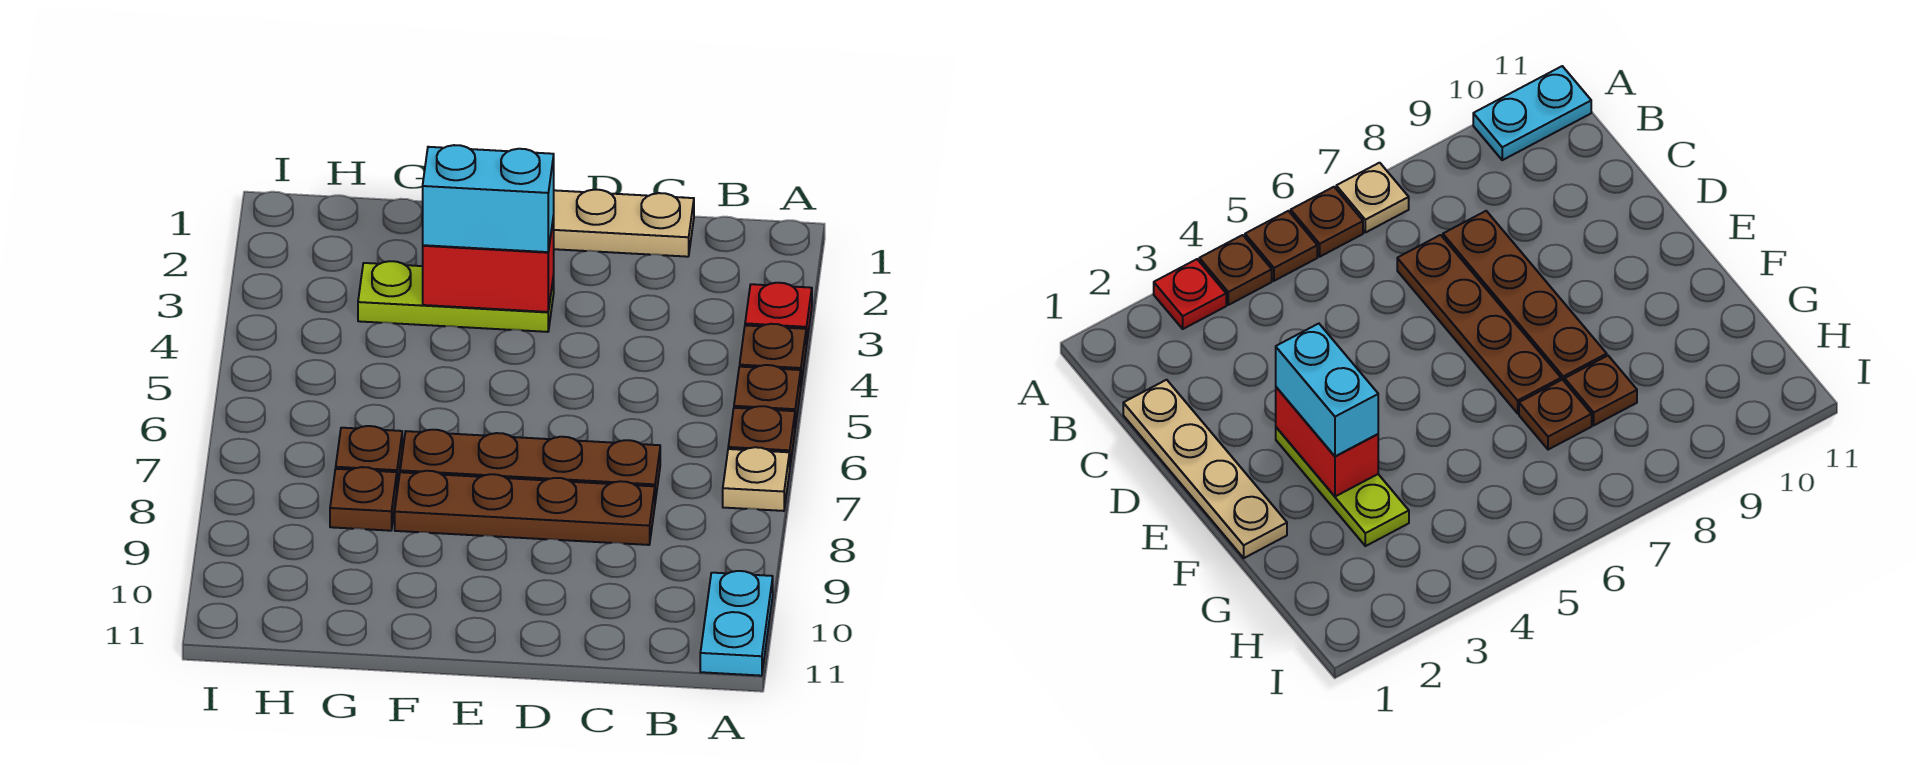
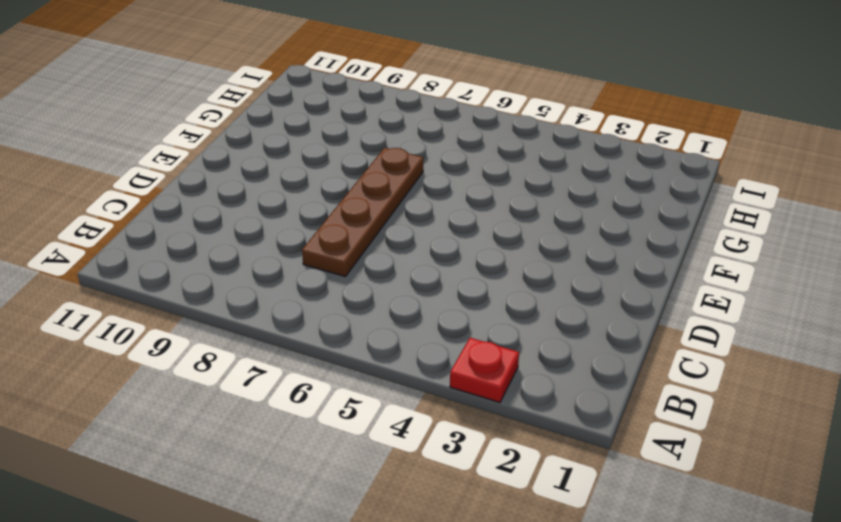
none -> brown plate A4 level 1
none -> brown plate A5 level 1
none -> brown plate A6 level 1

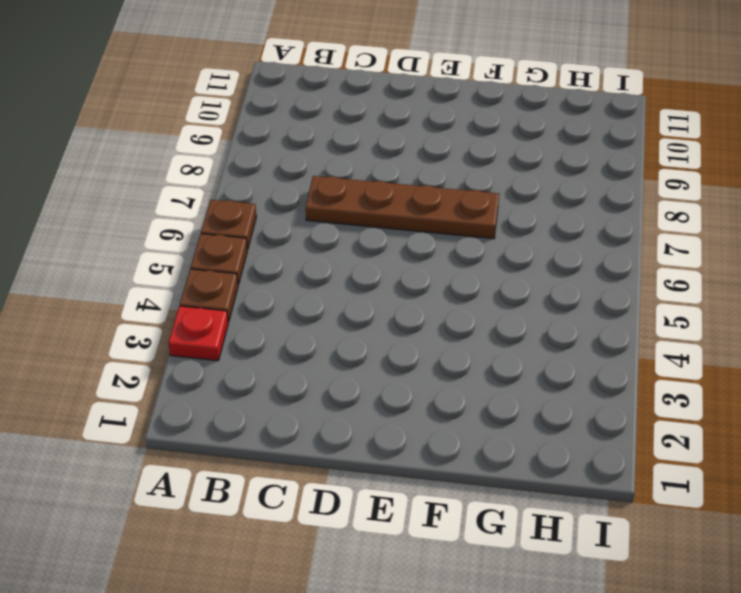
none -> tan plate A7 level 1
none -> cyan plate A10:A11 level 1
none -> tan plate C1:F1 level 1

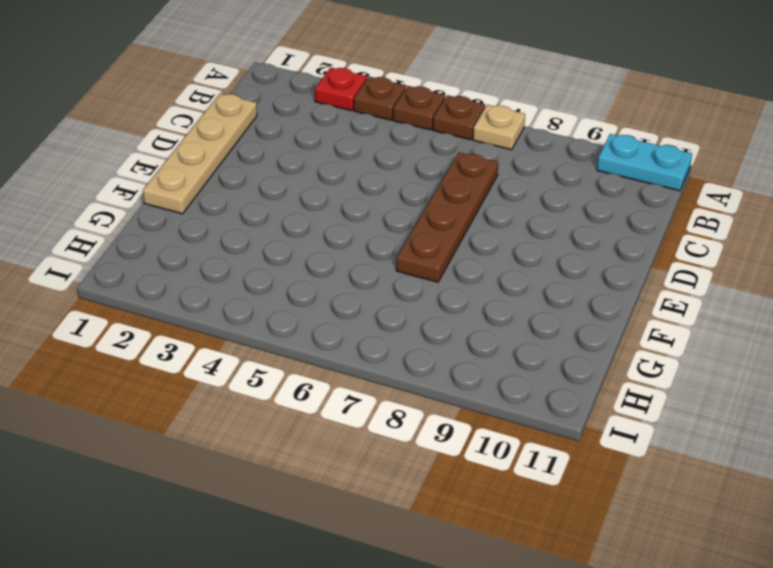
none -> brown plate C8:F8 level 1
none -> lime plate E3:G3 level 1
none -> brown plate G7 level 1

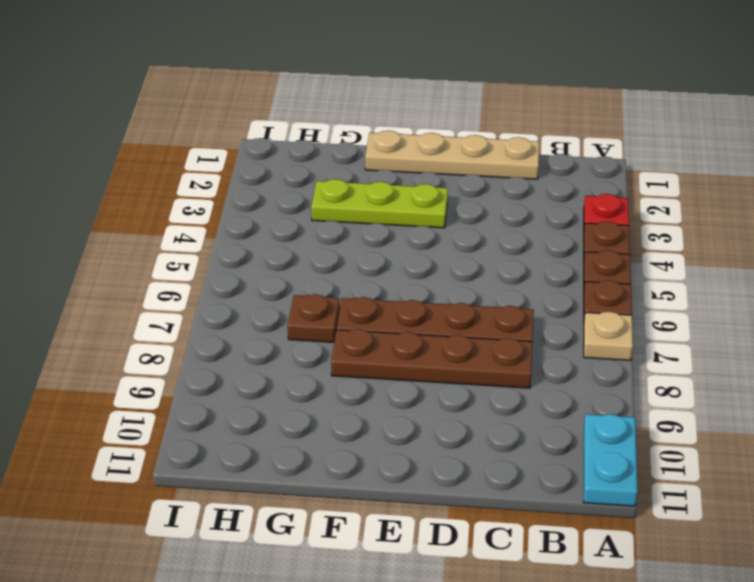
none -> brown plate G8 level 1
none -> red brick E3:F3 level 2
none -> cyan brick E3:F3 level 3

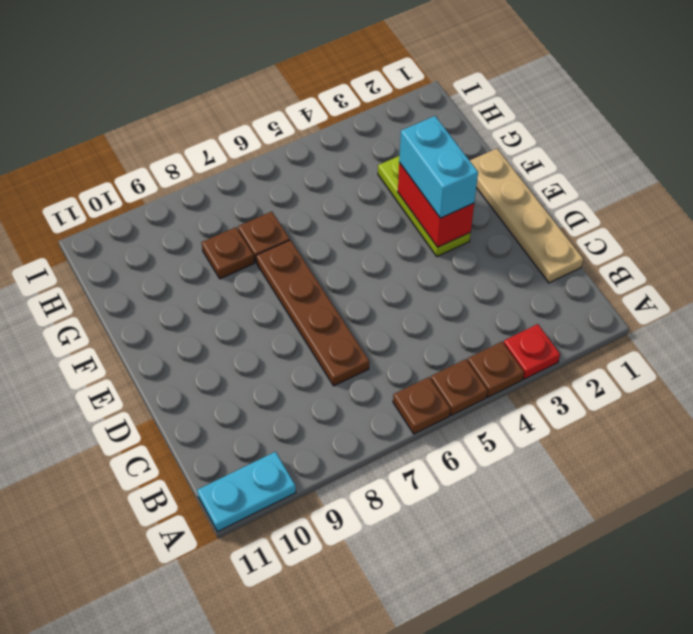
none -> tan plate A7 level 1
none -> brown plate C8:F8 level 1

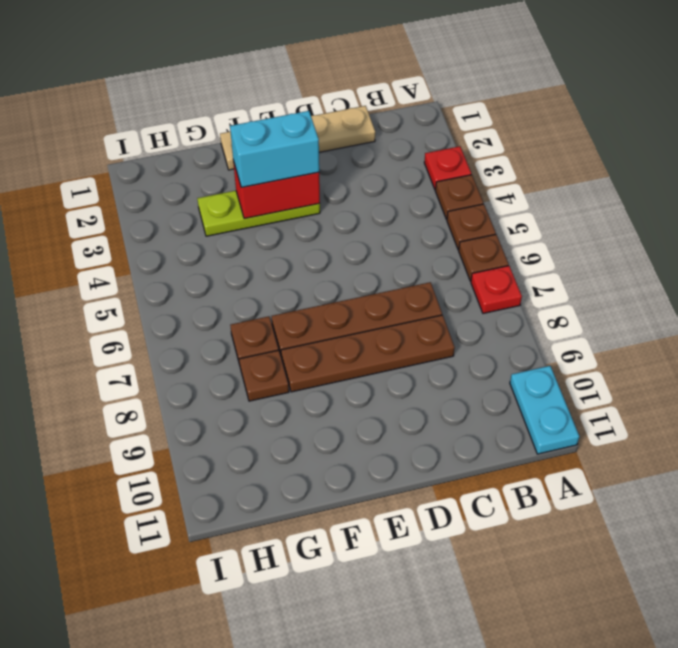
red plate A7 level 1 -> tan plate A7 level 1

